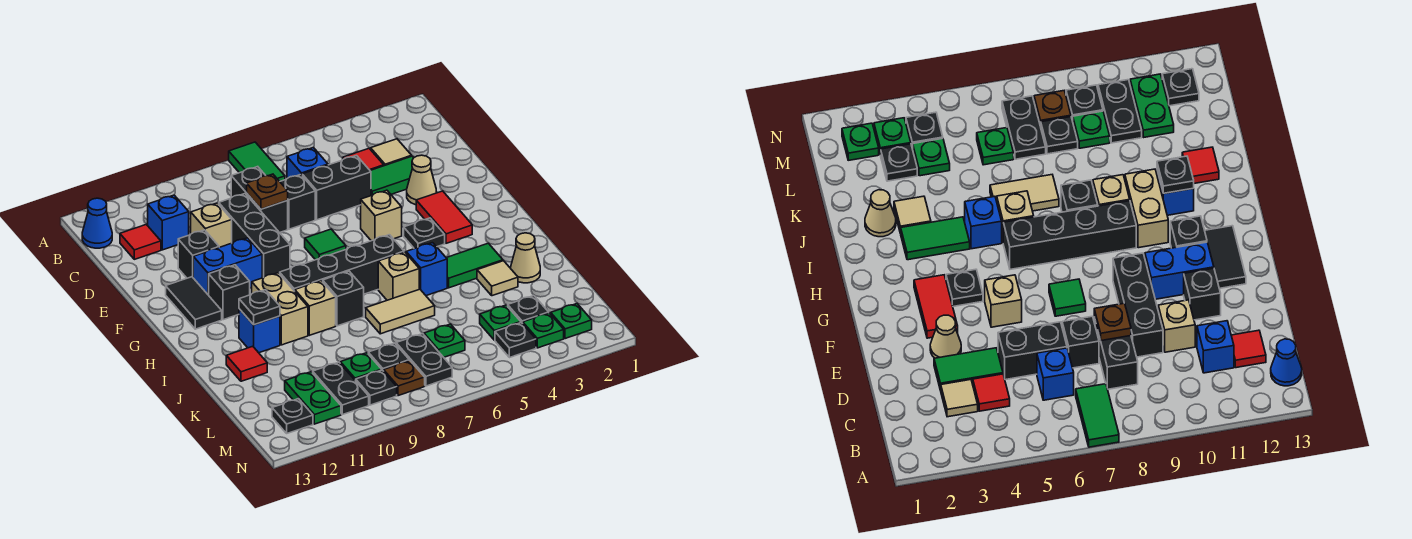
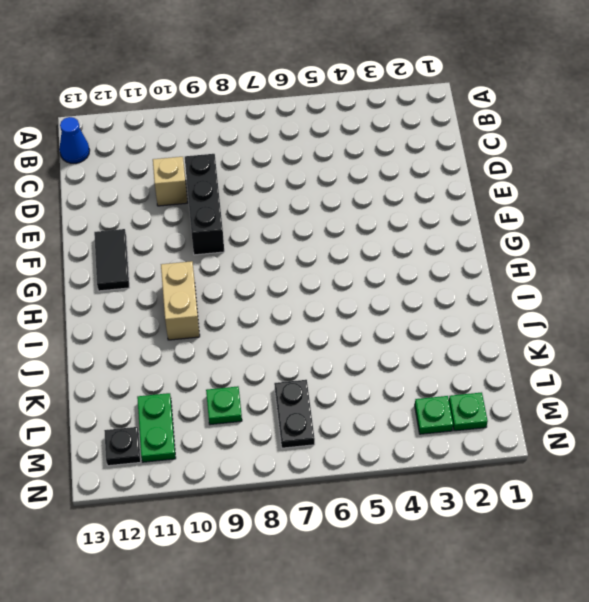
none -> green tile A7:B7 level 1
none -> tan tile C3 level 1
none -> red tile C4 level 1
none -> blue brick C6 level 1

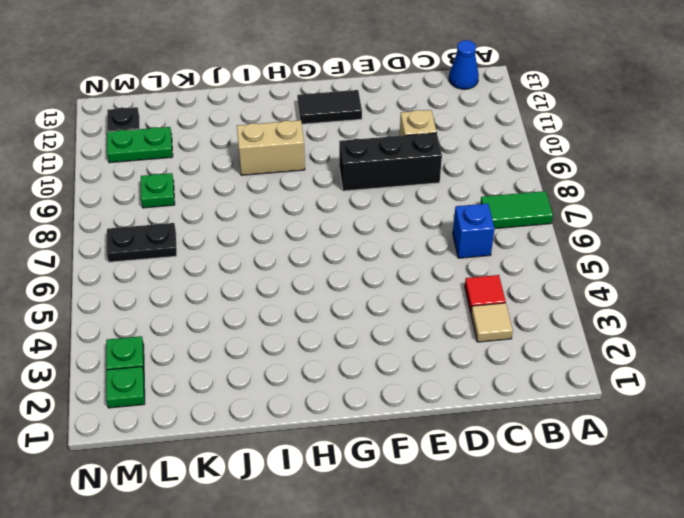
none -> black brick C8:D8 level 1
none -> blue brick C11 level 1
none -> red tile C12 level 1
none -> green tile D3:D4 level 1

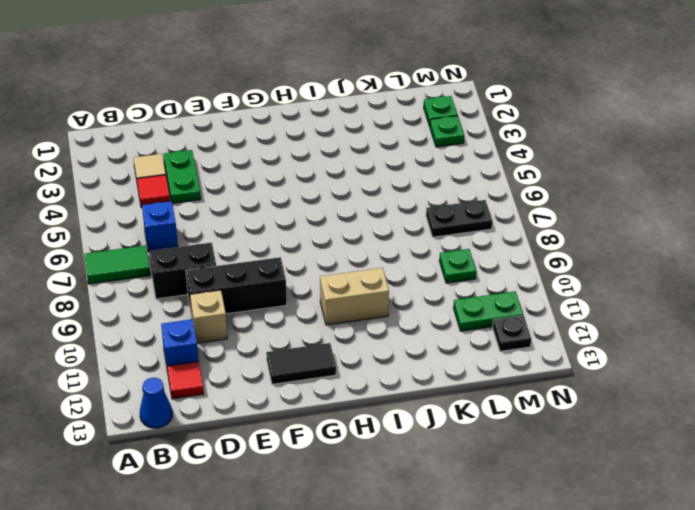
green plate D3:D4 level 1 -> green tile D3:D4 level 1
none -> black brick D5:D6 level 1
none -> black brick D7 level 1
none -> tan cone E3 level 1
none -> black brick E11 level 1

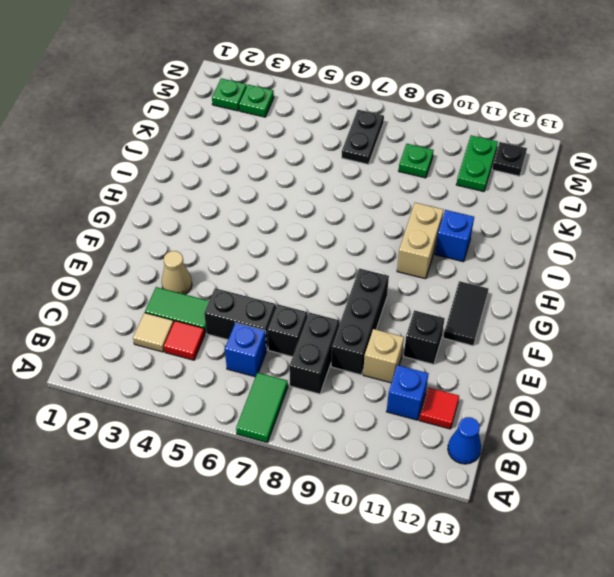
none -> red tile F3:G3 level 1
none -> tan brick F5 level 1
none -> green tile F7 level 1
none -> blue brick F10:F11 level 1

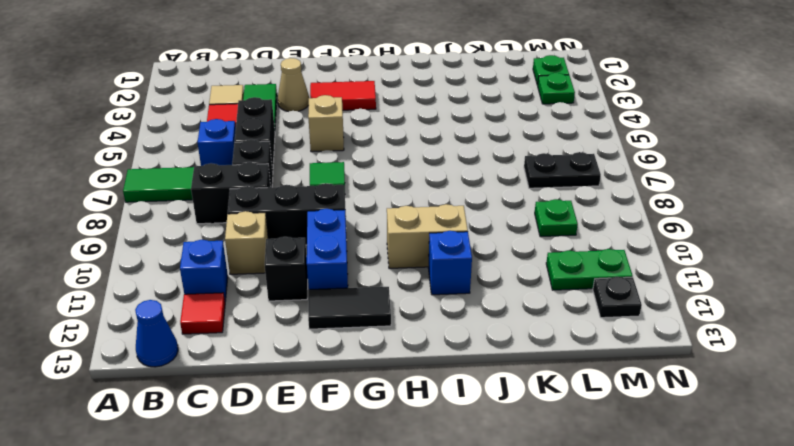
none -> black plate G4 level 1
none -> black brick G11 level 1
none -> black brick H6:H9 level 1
none -> green tile I3:I4 level 1

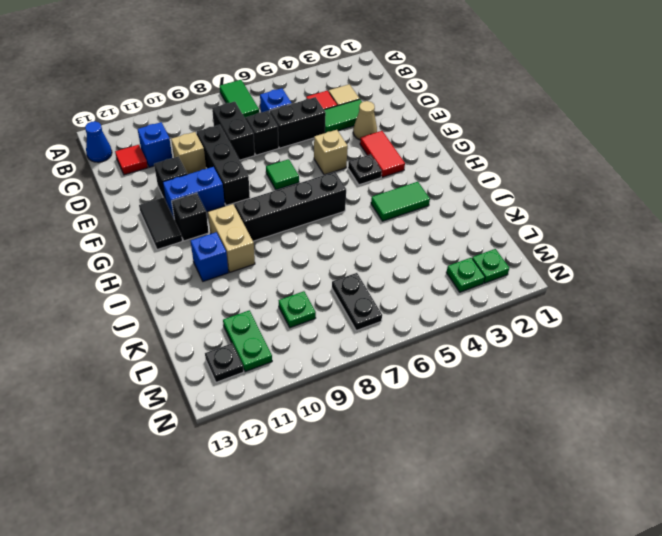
none -> blue brick I5 level 1
none -> tan brick I6 level 1
none -> black brick I8 level 1
none -> tan brick I9 level 1

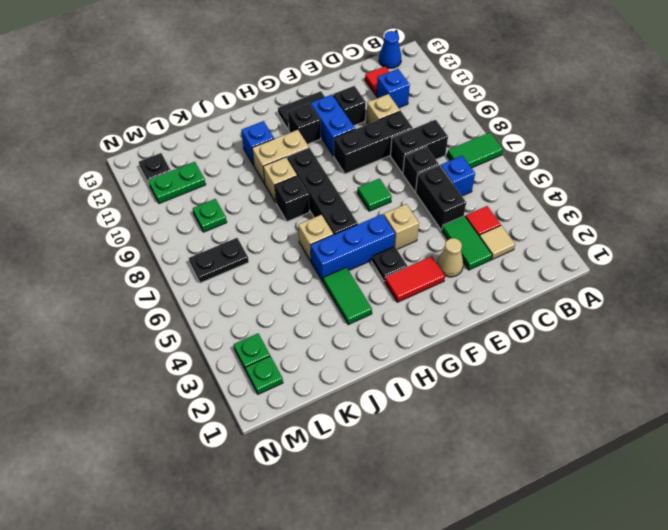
blue brick G5:I5 level 1 -> blue brick I5 level 1
none -> tan cone J2 level 1
none -> tan tile J3 level 1
none -> tan tile J6:J7 level 1
none -> red tile J12 level 1

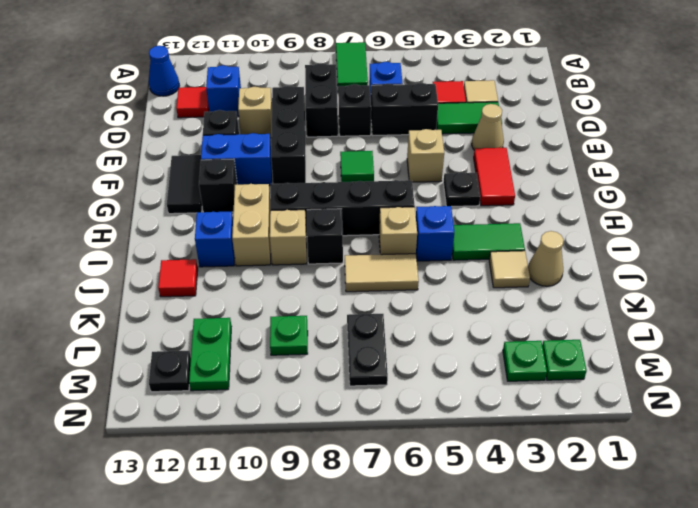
none -> black plate L3 level 1
none -> green plate L4 level 1
none -> green plate L6 level 1
none -> black plate L8 level 1

